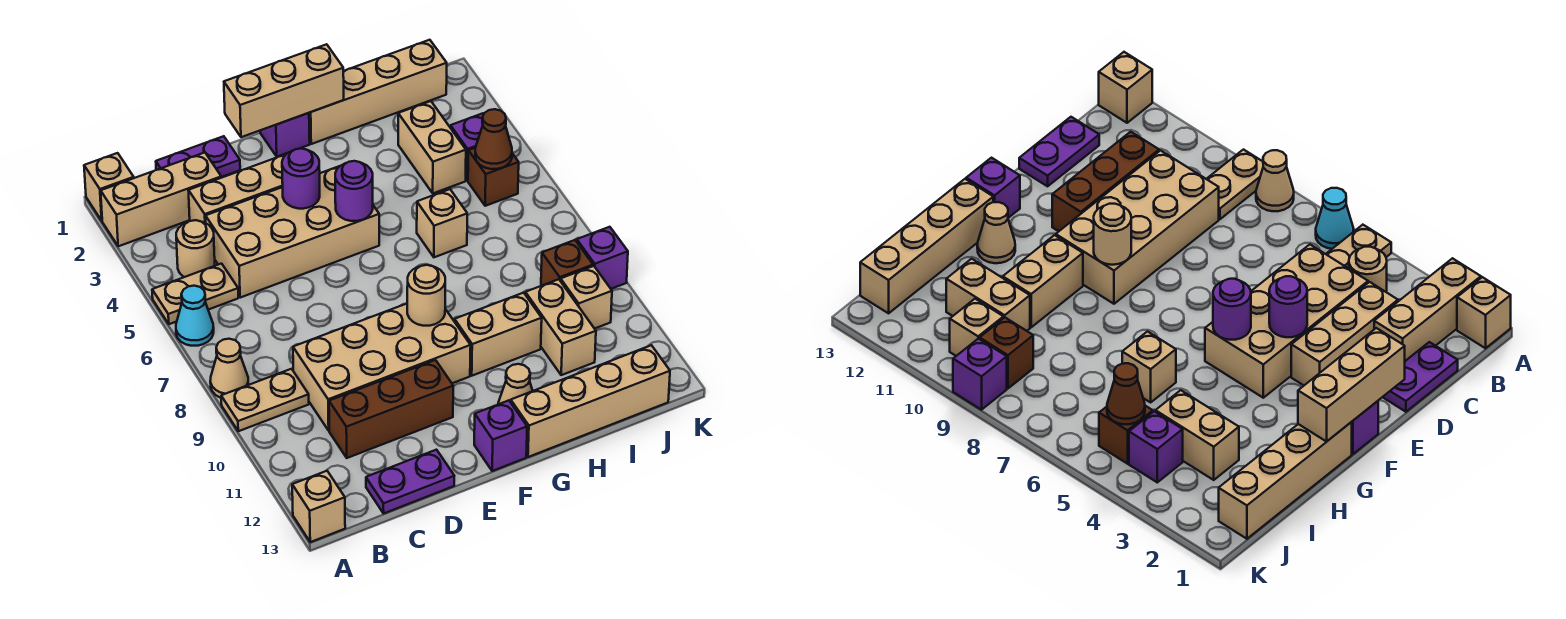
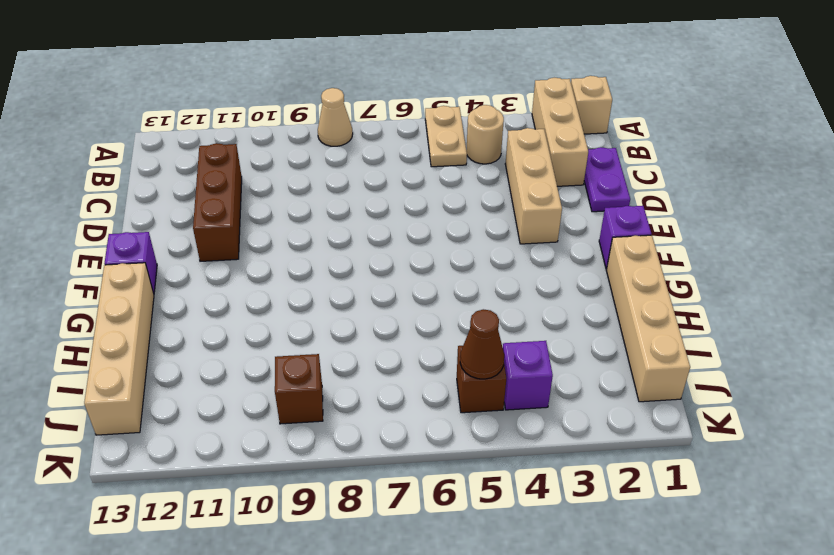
none -> cyan cone A6 level 1
none -> tan plate A9:B9 level 1
none -> tan brick A13 level 1
none -> tan brick C4:F5 level 1

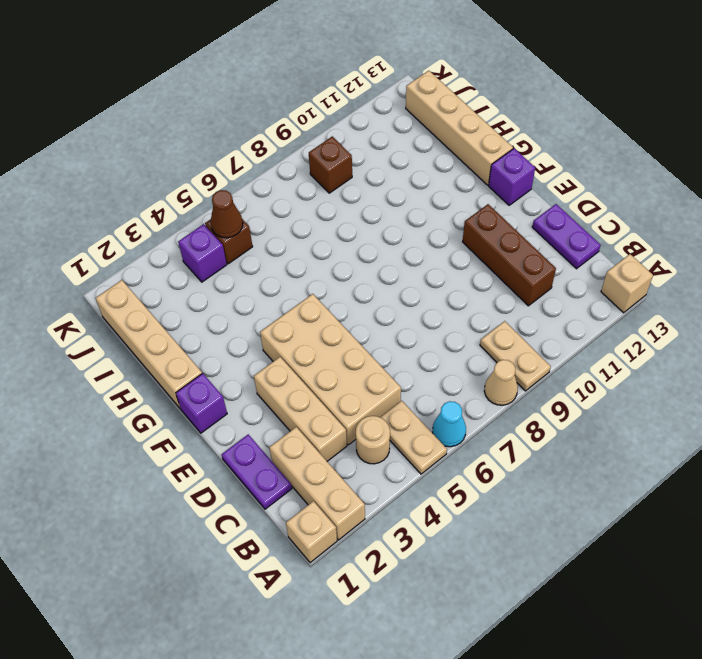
none -> tan brick C9:F10 level 1
none -> tan brick G10:H10 level 1
none -> tan cone G12 level 1
none -> tan brick H6 level 1

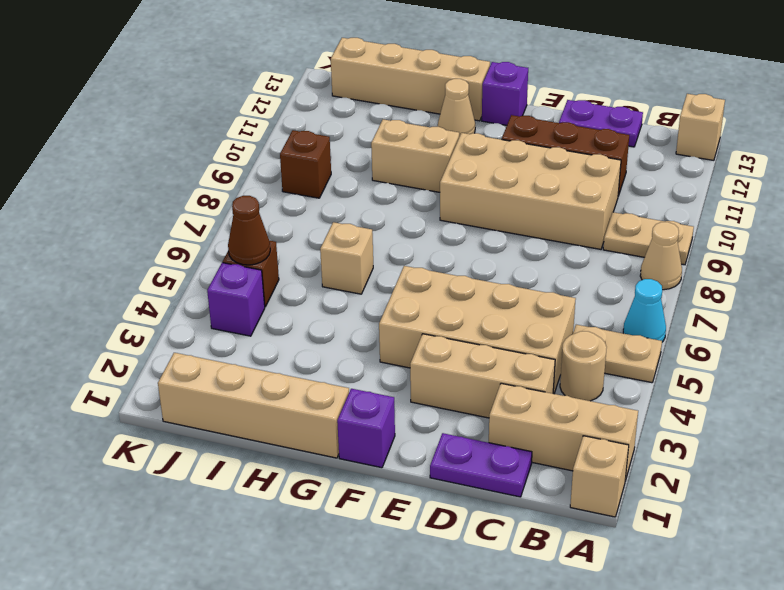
none -> tan brick I3:I4 level 1
none -> tan brick I10:I11 level 1
none -> tan brick J10 level 1
none -> purple brick K9 level 1

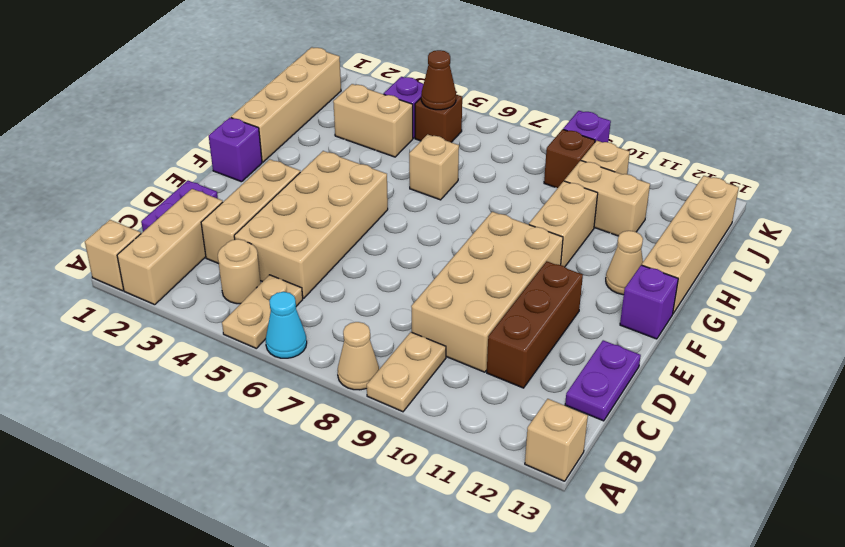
none -> tan brick E1:G1 level 2
none -> purple round brick E4 level 2
none -> purple round brick F5 level 2
none -> tan round brick F9 level 2

